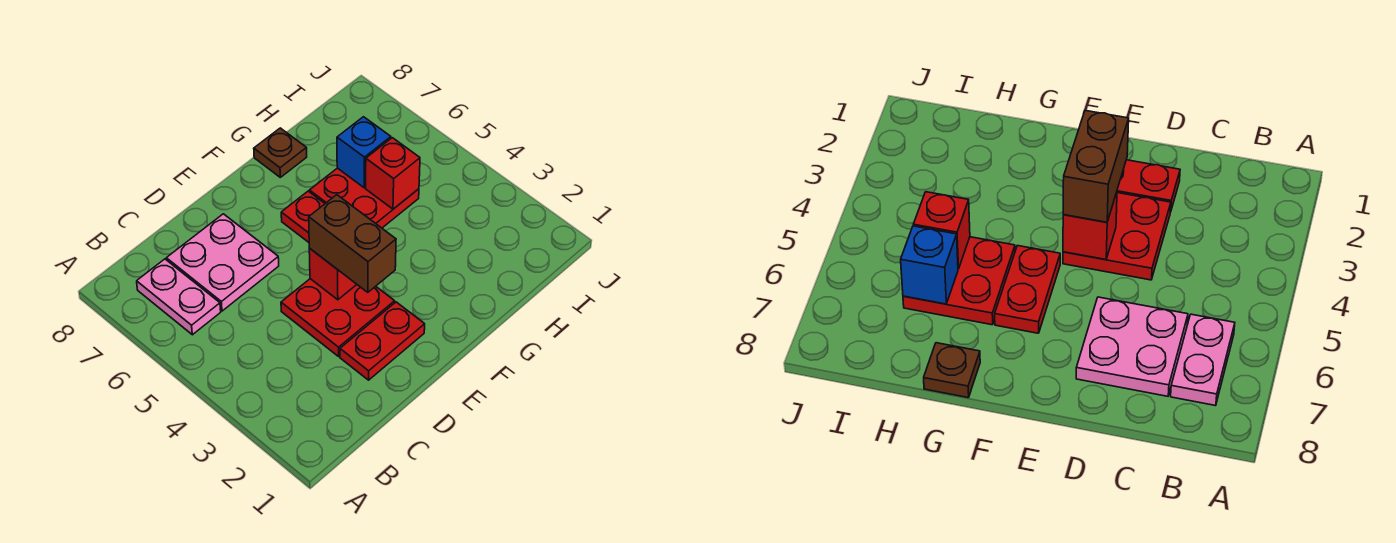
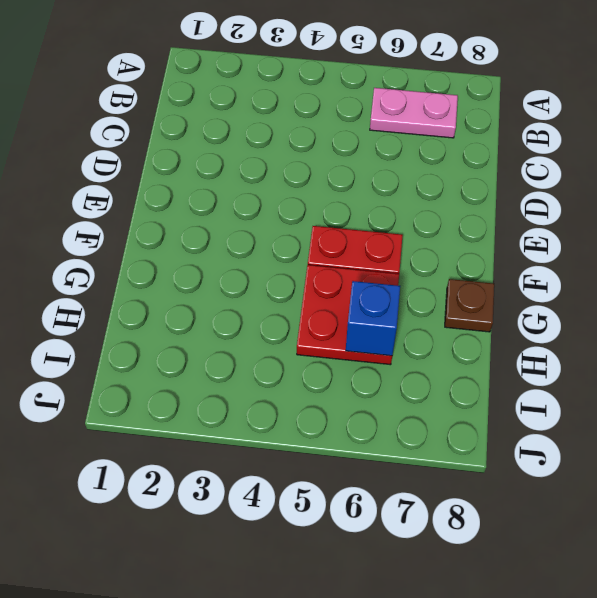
none -> pink plate C6:D7 level 1
none -> red plate D2:E2 level 1

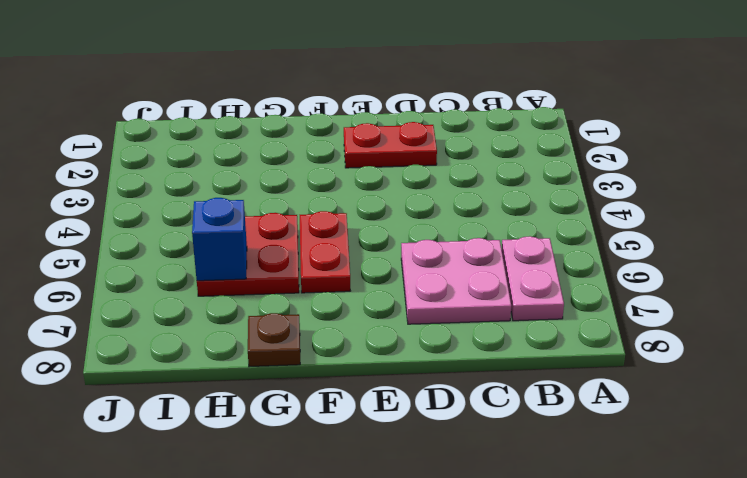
none -> red plate D3:E4 level 1
none -> red brick E4 level 2

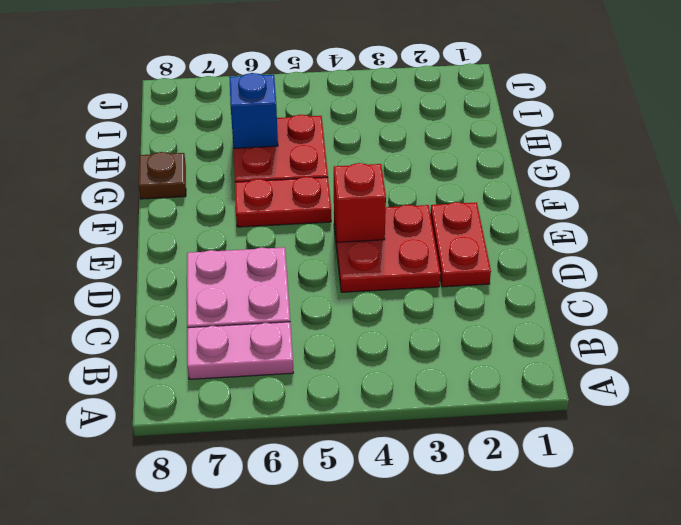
none -> red brick H5 level 2
none -> brown brick E3:E4 level 3

